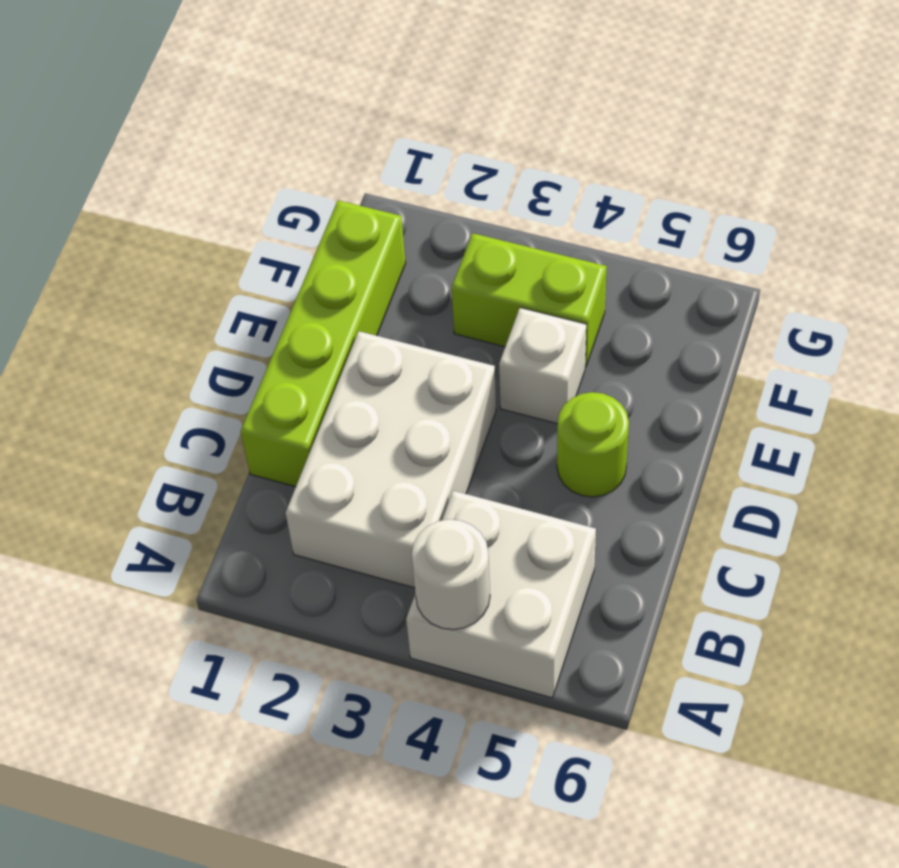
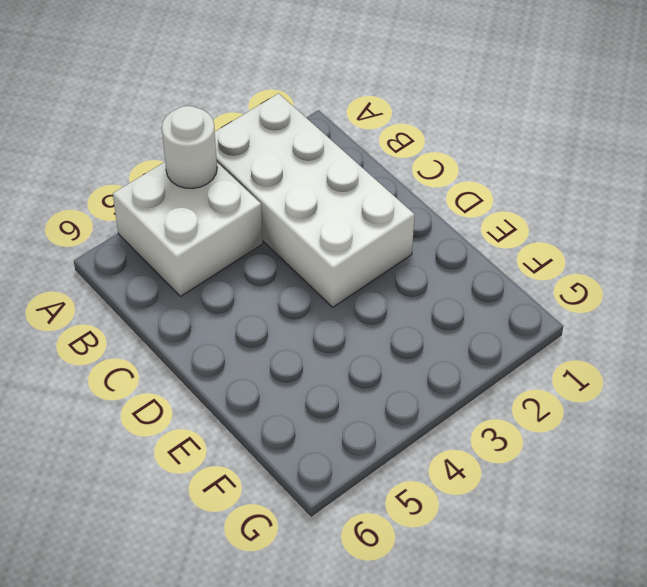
white brick A2:D3 level 1 -> white brick B2:D3 level 1
none -> lime brick C1:F1 level 1
none -> lime round brick D5 level 1

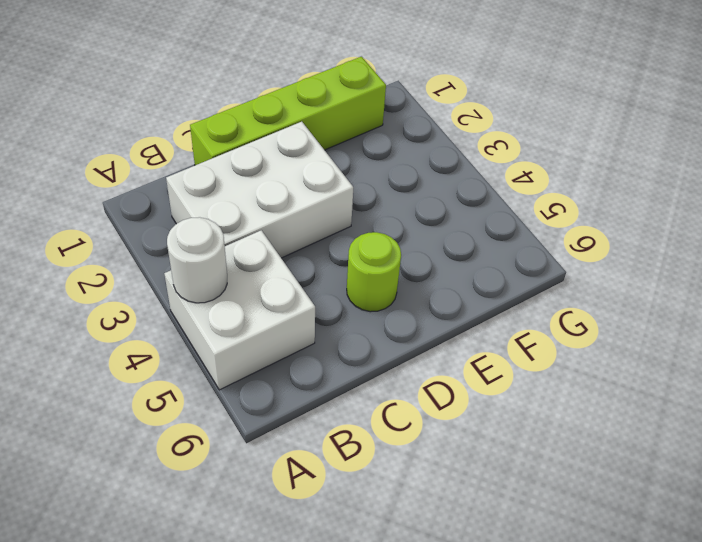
none -> white brick E4 level 1
none -> lime brick F3:F4 level 1

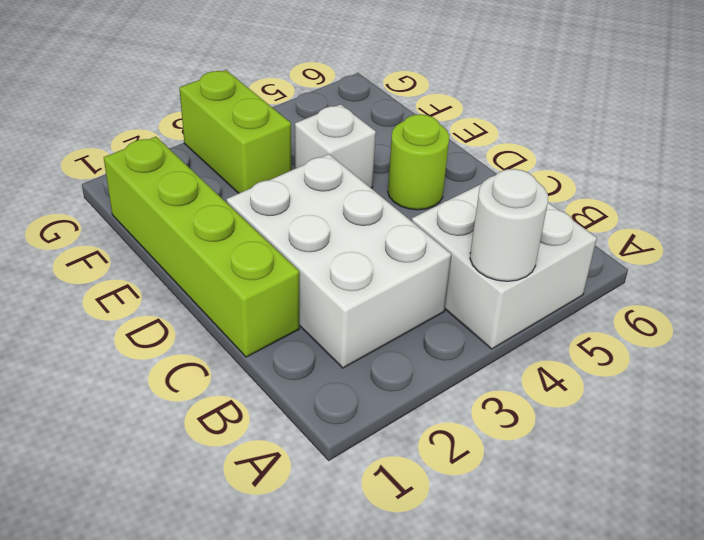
lime brick F3:G3 level 1 -> lime brick F3:F4 level 1

